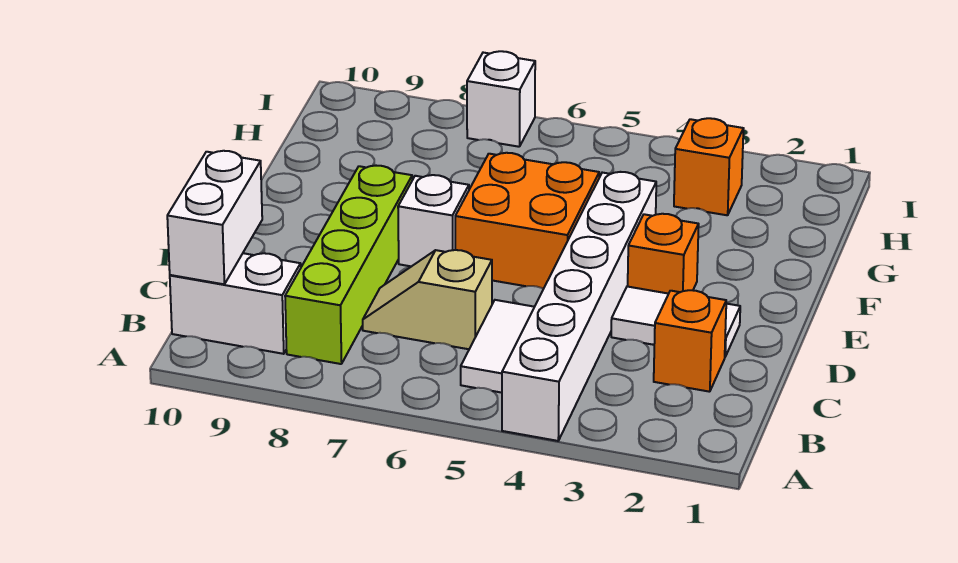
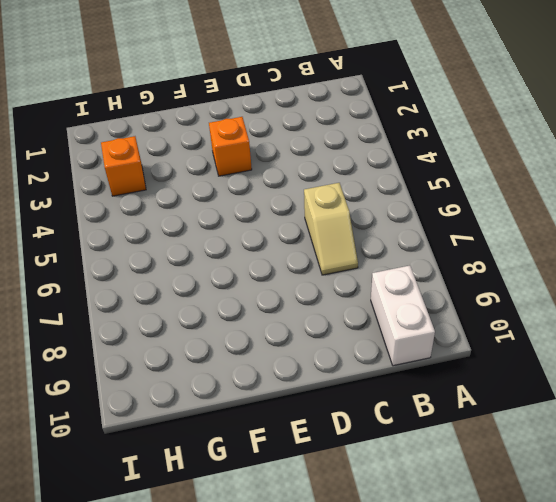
none -> white brick A4:F4 level 1
none -> white tile B5:C5 level 1
none -> lime brick B8:E8 level 1

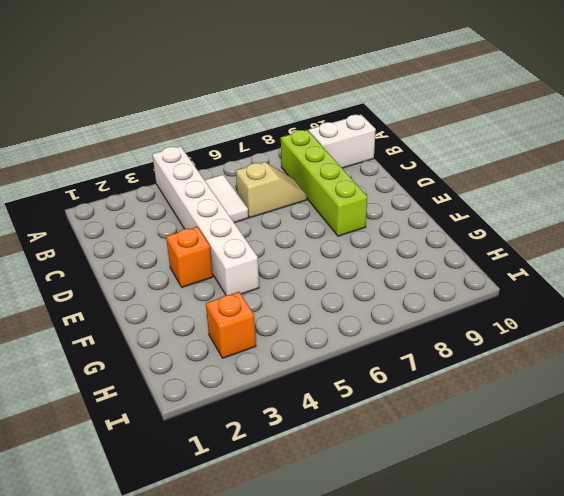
none -> orange brick C2 level 1
none -> white tile D2:D3 level 1
none -> orange brick E5:F6 level 1

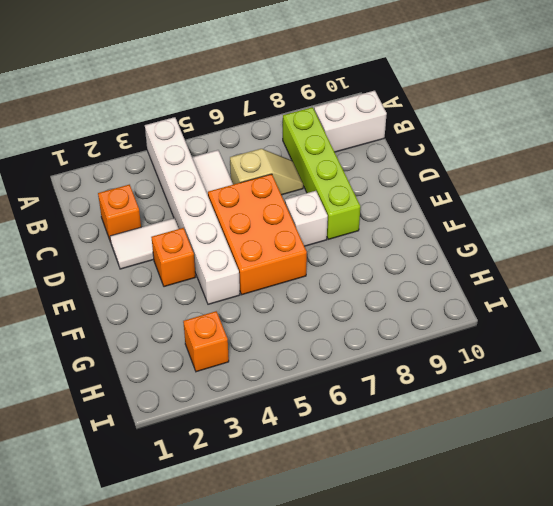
orange brick D5:F6 level 1 -> orange brick E5:F6 level 1
none -> white brick I7 level 1
none -> white brick B10:C10 level 2

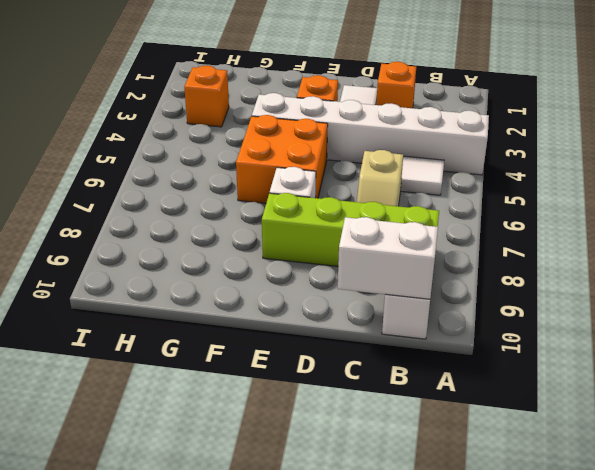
none -> white brick I7 level 1

